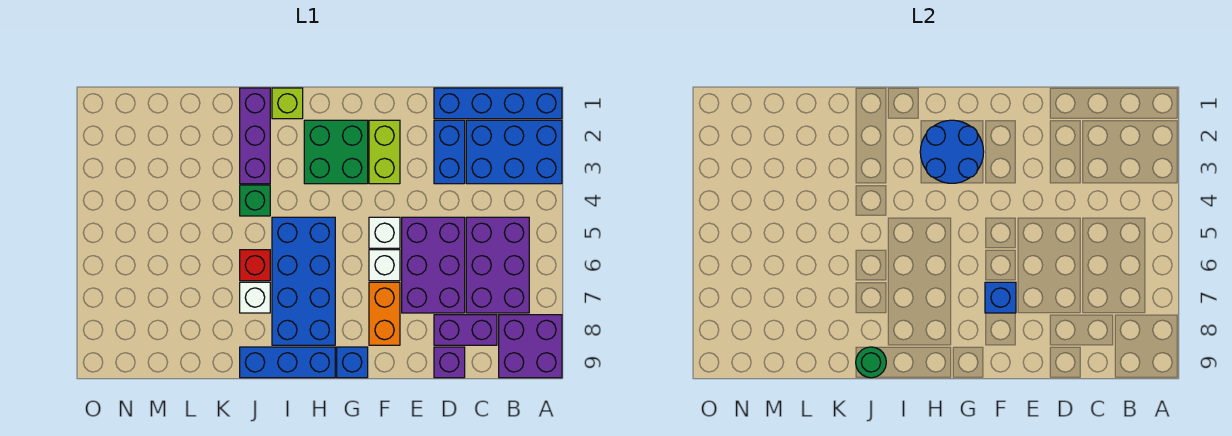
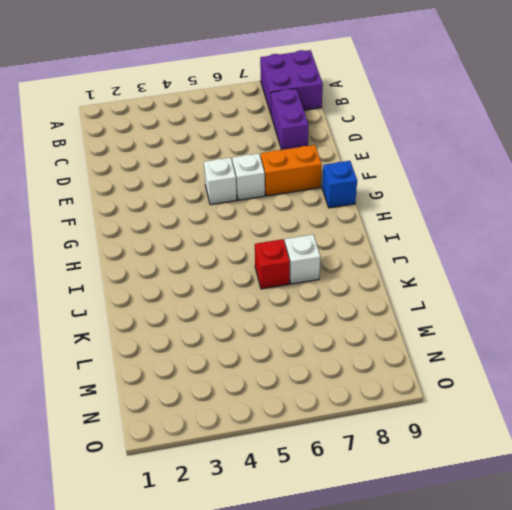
none -> blue brick A1:D1 level 1
none -> blue brick A2:C3 level 1
none -> purple brick B5:C7 level 1

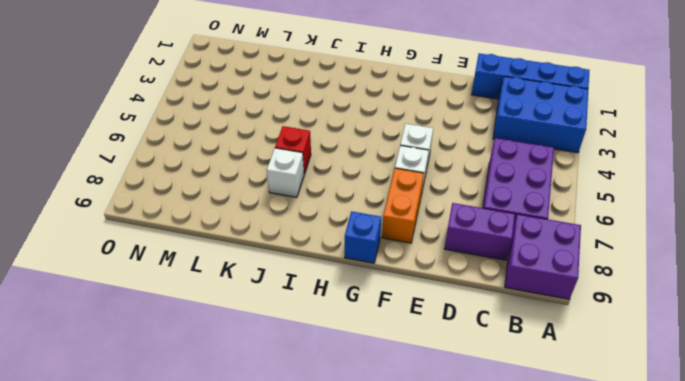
none -> blue brick D2:D3 level 1
none -> purple brick D5:E7 level 1
none -> purple brick D9 level 1

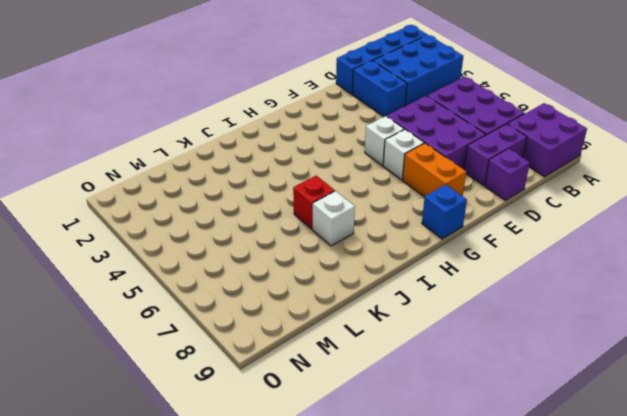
none -> lime brick F2:F3 level 1
none -> green brick G2:H3 level 1
none -> blue brick H5:I8 level 1

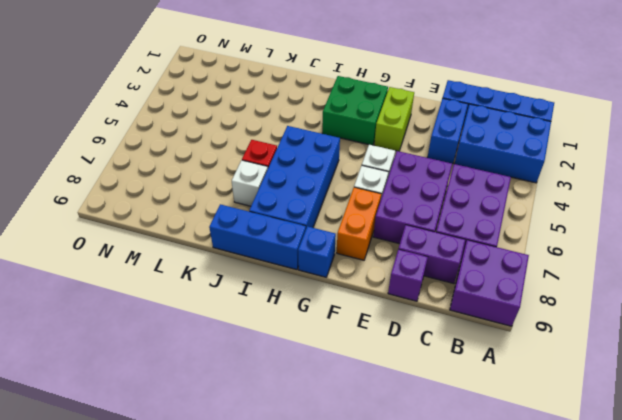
none -> lime brick I1 level 1
none -> purple brick J1:J3 level 1
none -> green brick J4 level 1

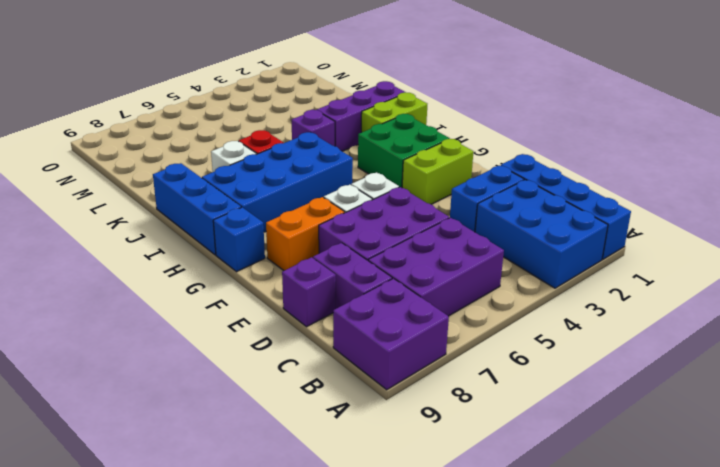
lime brick I1:I2 level 1 -> lime brick I1 level 1
purple brick J4 level 1 -> green brick J4 level 1
none -> blue brick F7 level 2
none -> blue round brick G2:H3 level 2
none -> green round brick J9 level 2

